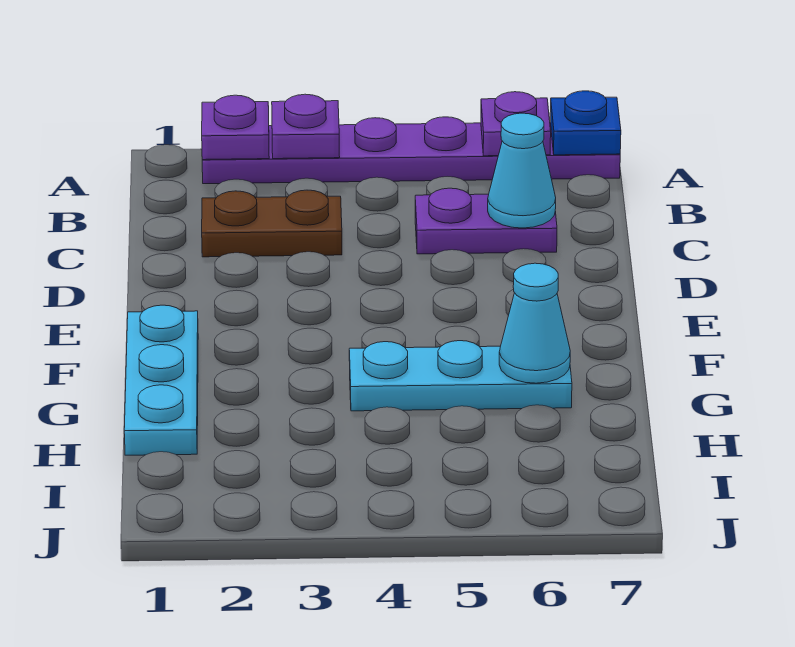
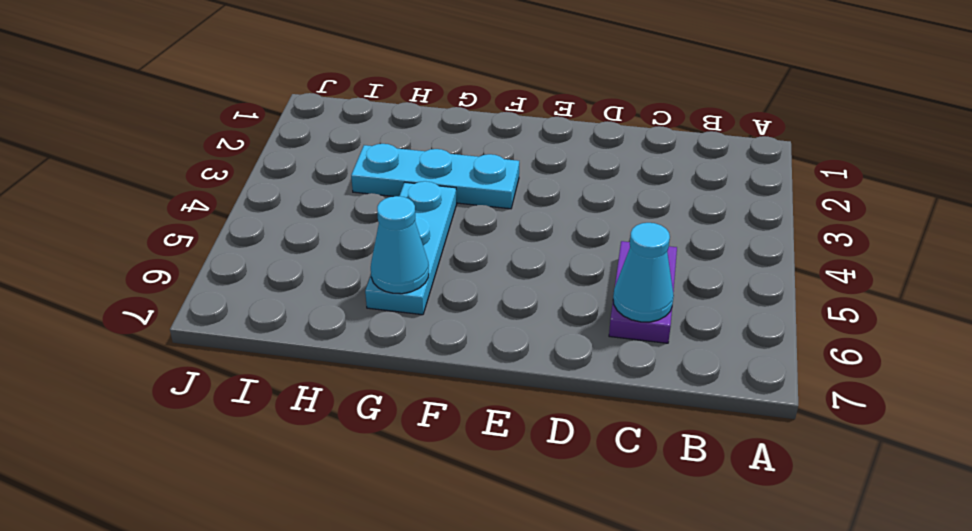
cyan plate F3:H3 level 1 -> cyan plate F1:H1 level 1
none -> purple plate A2:A7 level 1
none -> brown plate C2:C3 level 1

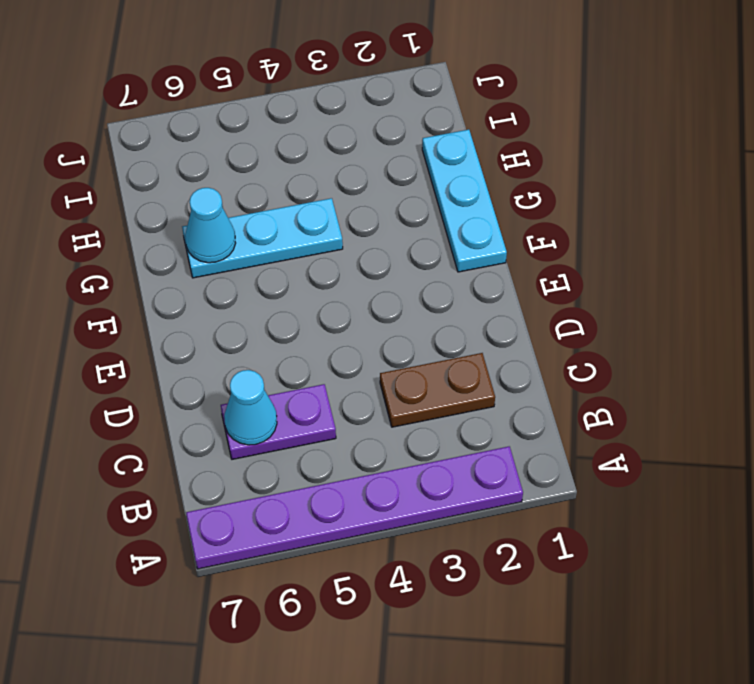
none -> purple plate A2 level 2
none -> purple plate A3 level 2

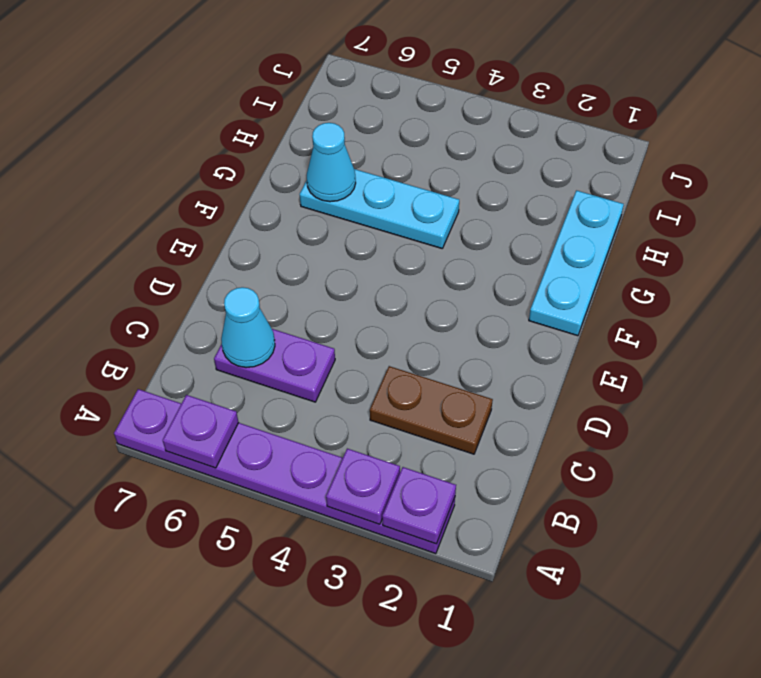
none -> blue plate A7 level 2

